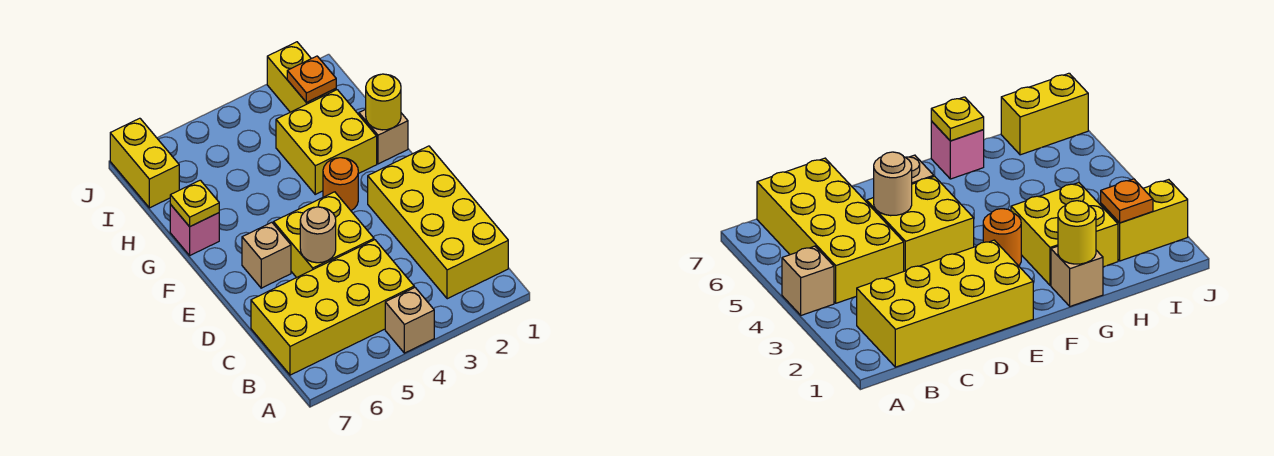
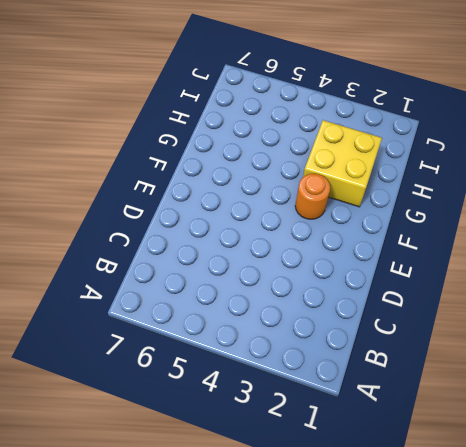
none -> tan brick A4 level 1
none -> yellow brick B1:E2 level 1
none -> yellow brick B4:C7 level 1

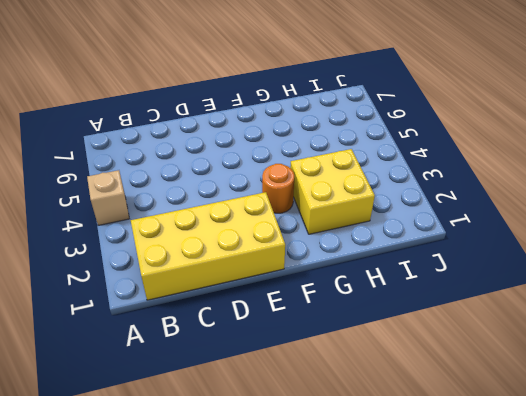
none -> yellow brick B4:C7 level 1
none -> yellow brick D4:E5 level 1
none -> tan brick E6 level 1

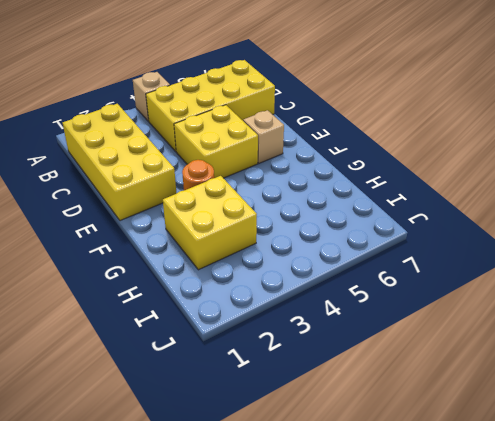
none -> tan brick G1 level 1
none -> pink brick G7 level 1
none -> yellow brick I2:J2 level 1

